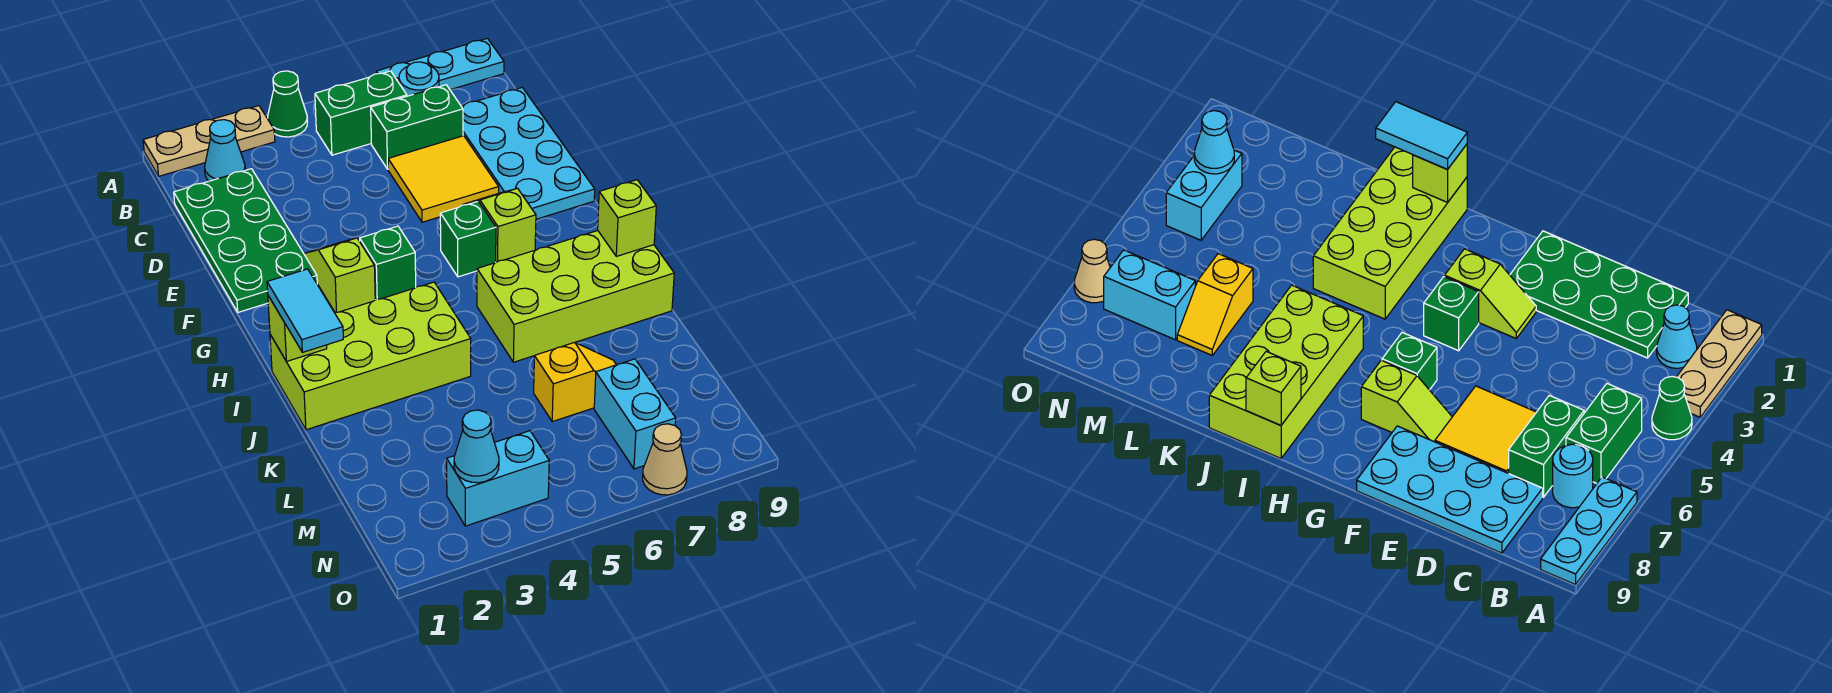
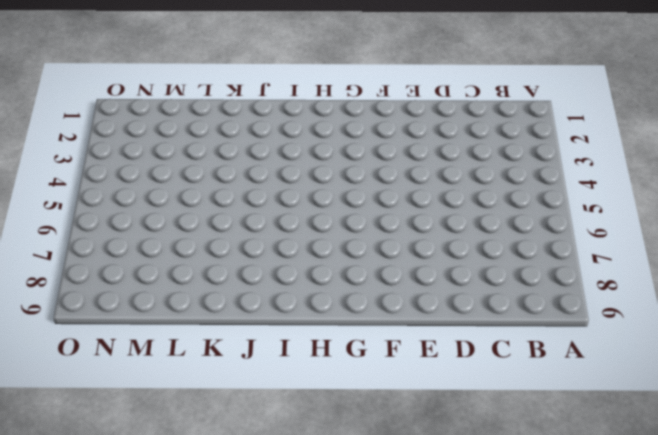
none -> tan plate A1:A3 level 1
none -> green cone A4 level 1
none -> cyan plate A7:A9 level 1

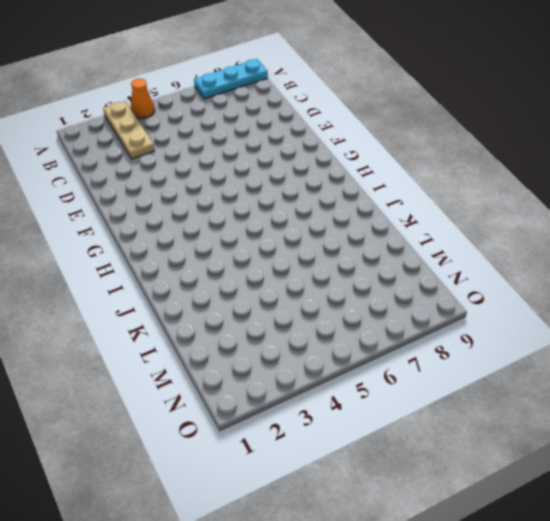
tan plate A3:C3 level 1 -> tan plate A1:A3 level 1
orange cone A4 level 1 -> green cone A4 level 1
none -> cyan cone B2 level 1
none -> green brick B5:B6 level 1
none -> cyan round brick B7 level 1

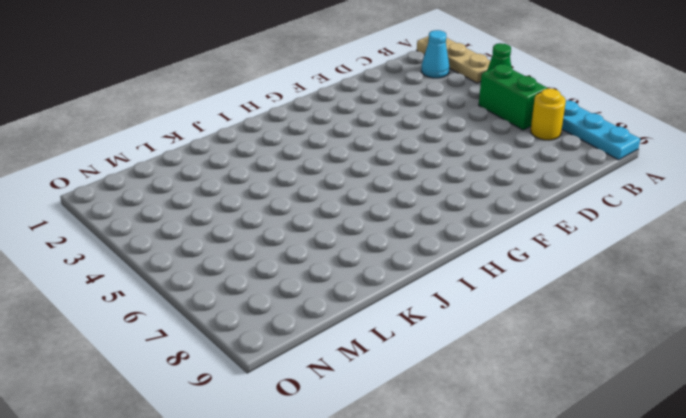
yellow round brick B7 level 1 -> cyan round brick B7 level 1
none -> green plate C1:F2 level 1
none -> green brick C6:C7 level 1
none -> cyan plate C8:F9 level 1

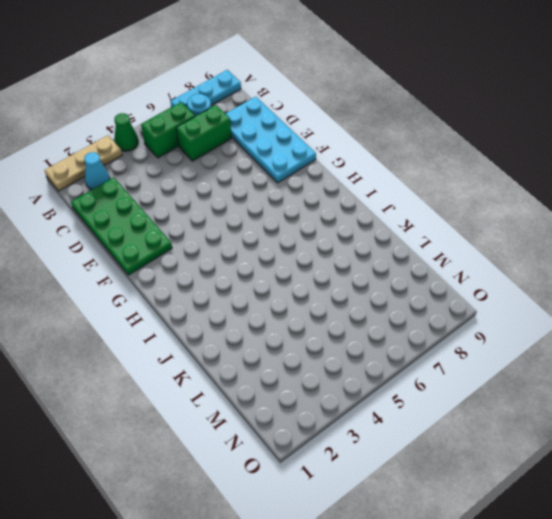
none -> yellow tile D6:E7 level 1
none -> lime slope F3:G3 level 1 top G
none -> lime slope F7:G7 level 1 top G

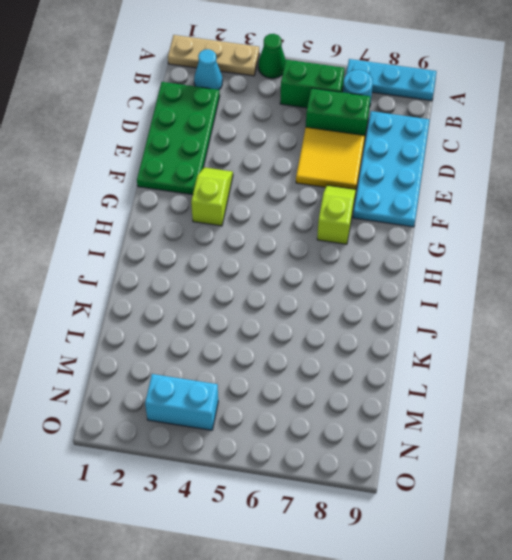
none -> green brick G4 level 1
none -> green brick G6 level 1
none -> lime brick I1:J4 level 1

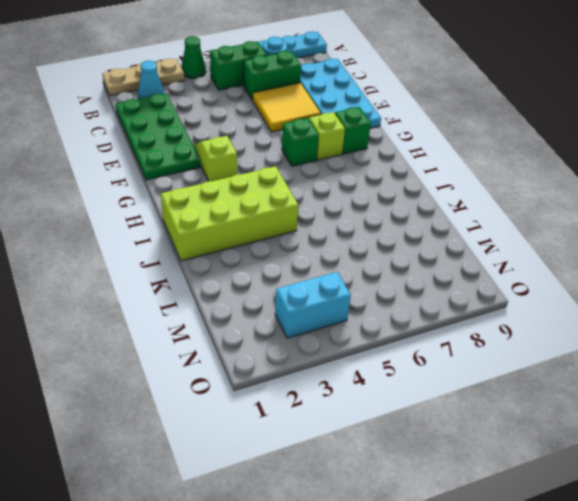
green brick G8 level 1 -> green brick G4 level 1
none -> lime brick I6:J9 level 1
none -> yellow slope L6:L7 level 1 top 6
none -> cyan brick M7:N7 level 1

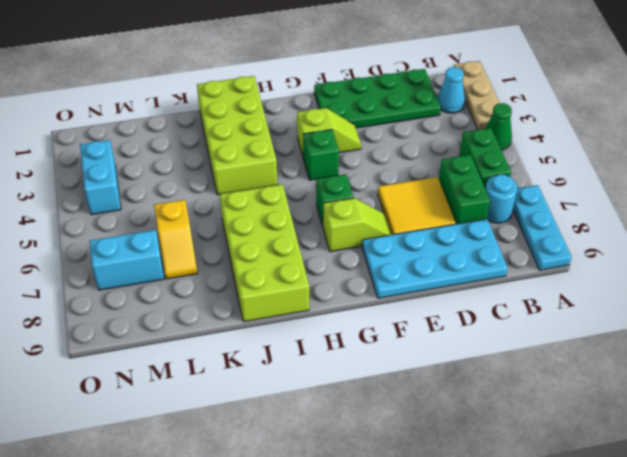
none -> tan cone O7 level 1
none -> lime brick I1 level 2
none -> lime brick I9 level 2

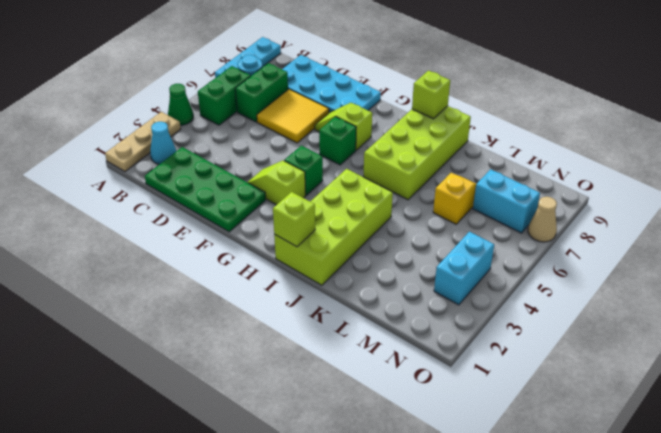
none -> cyan cone N3 level 2
none -> cyan tile I1:J1 level 3

